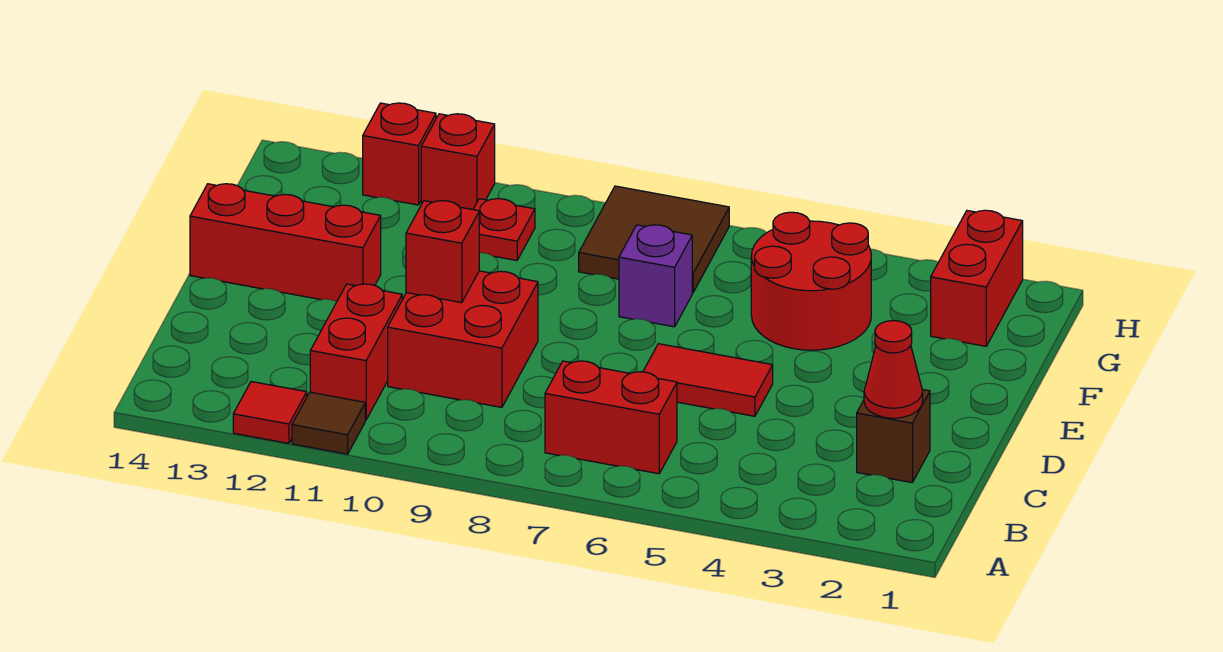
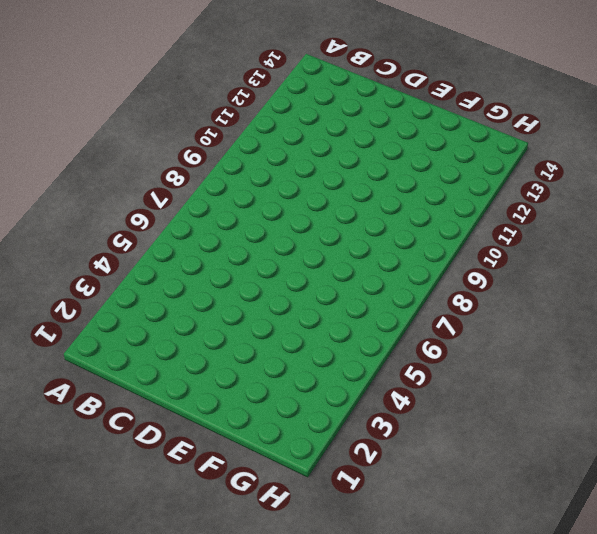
none -> brown tile A11 level 1
none -> red tile A12 level 1
none -> red brick B6:B7 level 1

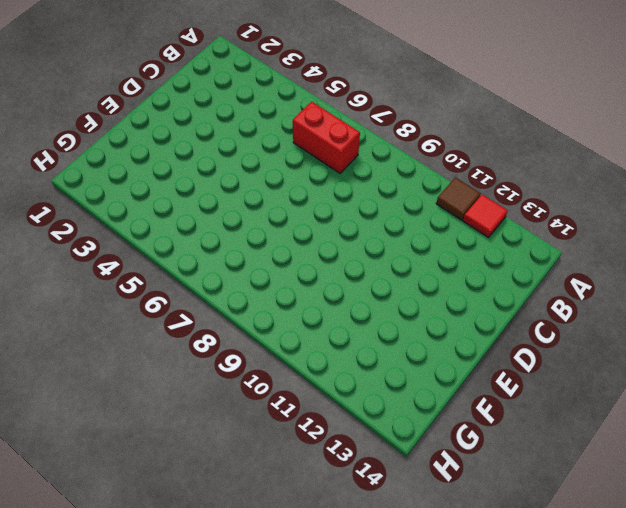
none -> red brick B11:C11 level 1
none -> brown brick C2 level 1
none -> red brick C9:D10 level 1

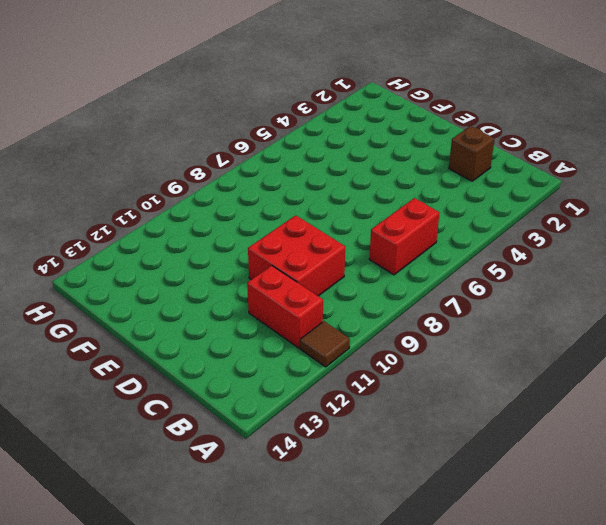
none -> red tile A12 level 1
none -> red tile D5:D6 level 1
none -> red brick E12:E14 level 1

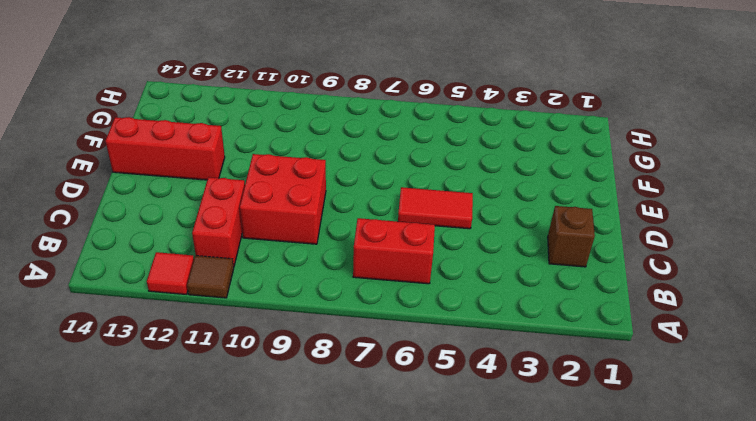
none -> red round brick F4:G5 level 1
none -> purple brick F7 level 1
none -> red brick G2:H2 level 1

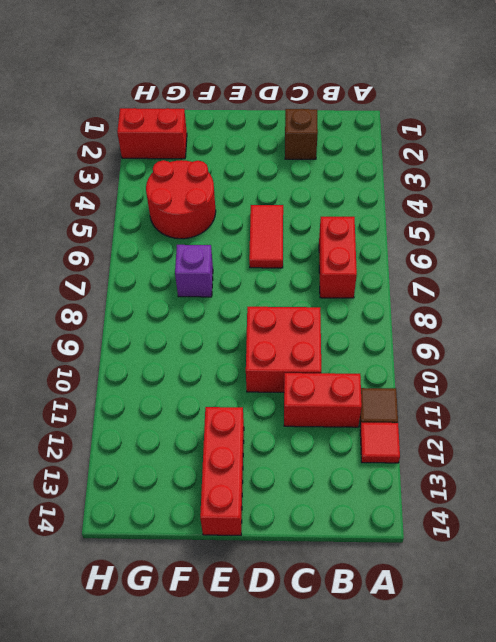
none -> brown tile G7:H8 level 1
none -> red plate G10 level 1
none -> red brick H11 level 1

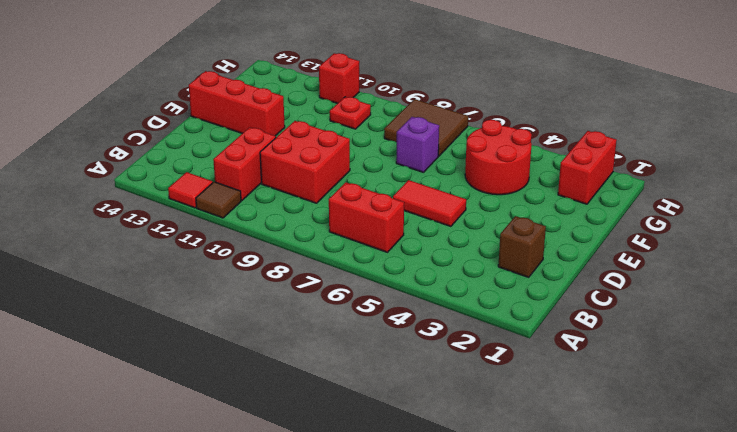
none -> red brick H12 level 1
none -> red cone C2 level 2
none -> red brick D10 level 2

